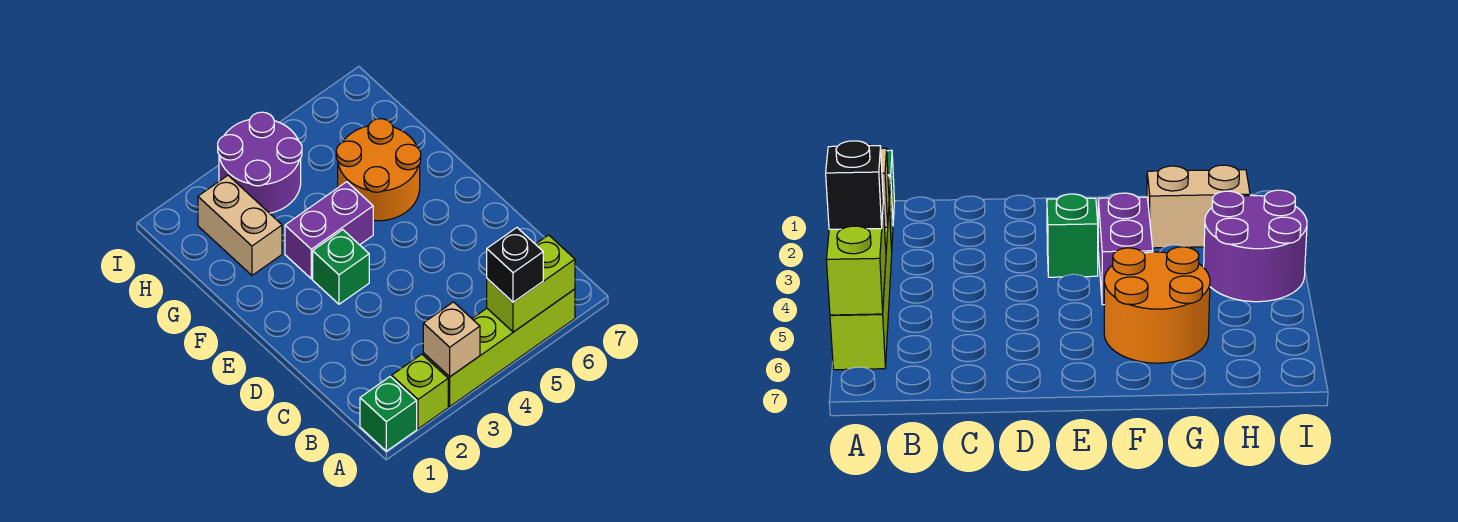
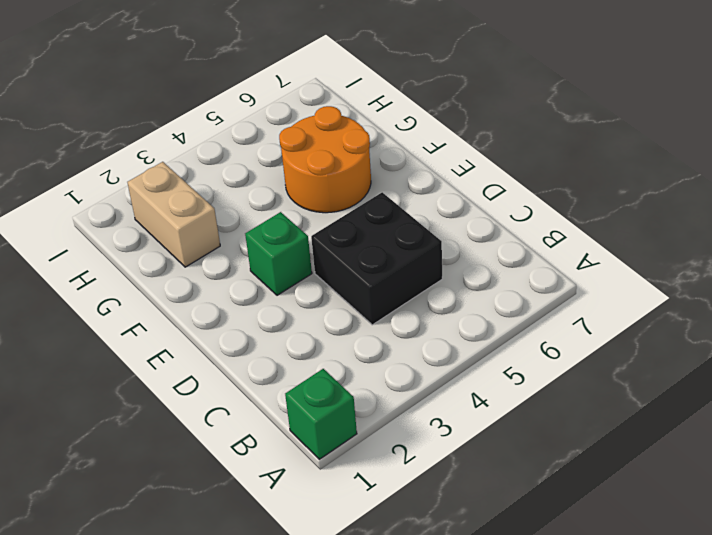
black brick C4:D5 level 1 -> none
none -> lime brick A2 level 1
none -> lime brick A3:A6 level 1

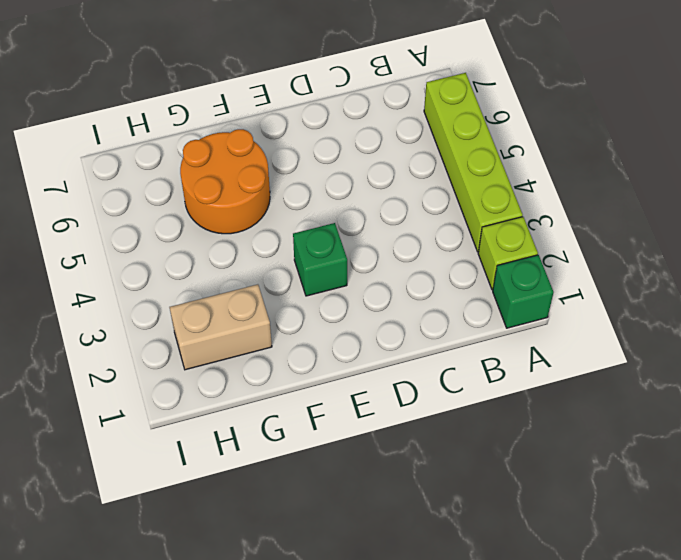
none -> purple brick F3:F4 level 1
none -> purple round brick H3:I4 level 1

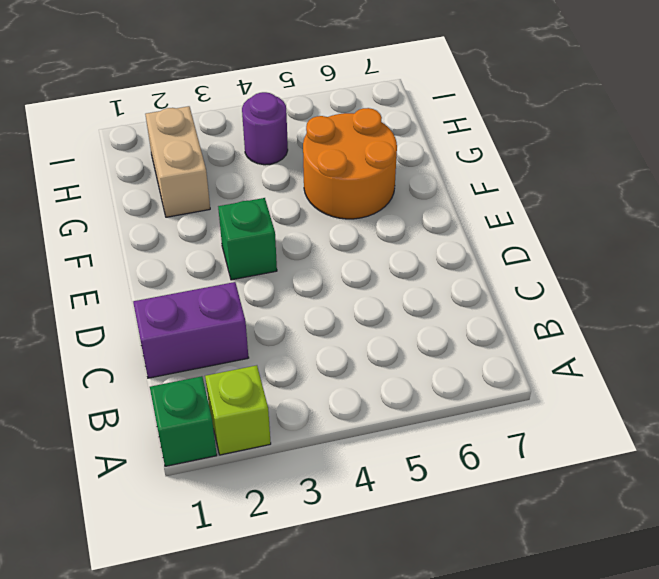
purple brick C1:C2 level 1 -> purple brick F3:F4 level 1
purple round brick H4 level 1 -> purple round brick H3:I4 level 1
none -> lime brick A3:A6 level 1
none -> tan brick A3 level 2

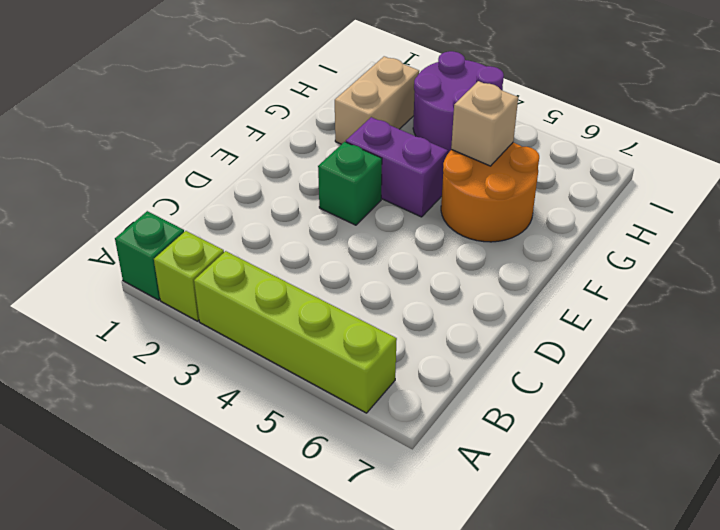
tan brick G5 level 2 -> tan brick A3 level 2
none -> lime brick A5:A6 level 2
none -> black brick A5 level 3

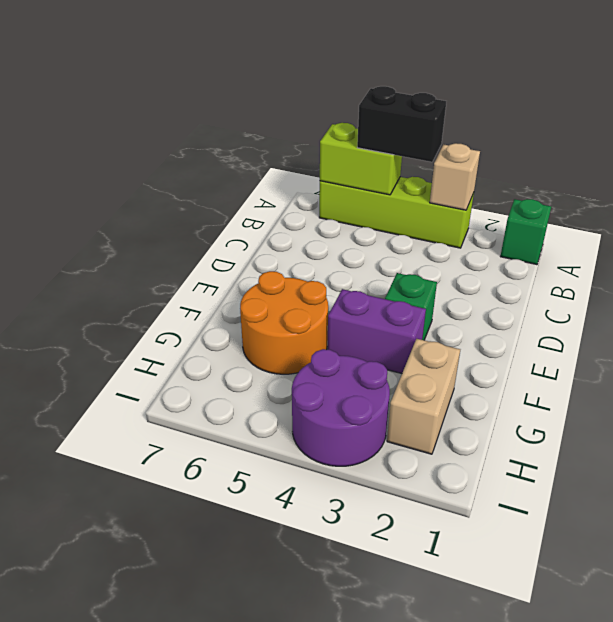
black brick A4:A5 level 3 -> black brick A5 level 3
none -> lime brick A2 level 1

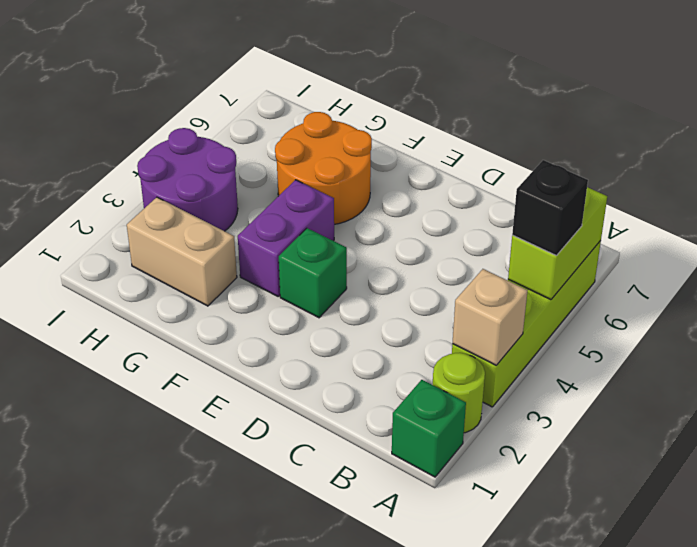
lime round brick A2 level 1 -> lime brick A2 level 1

